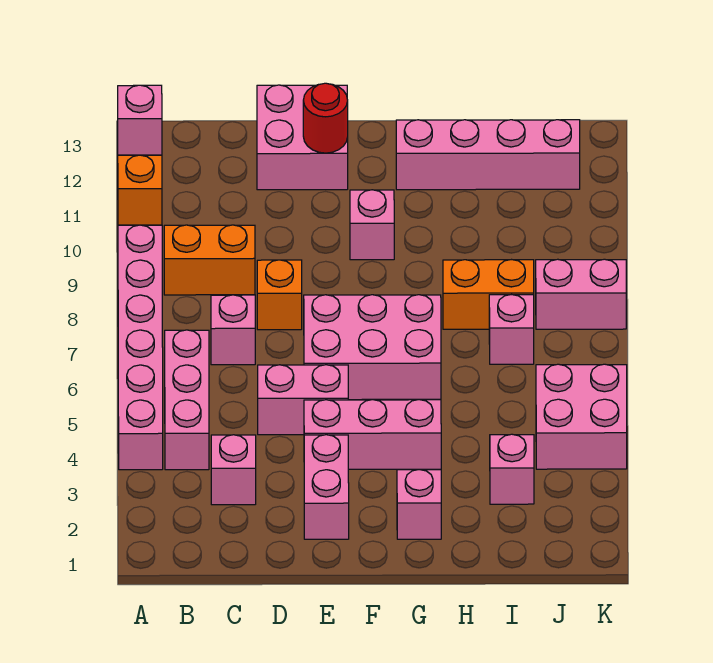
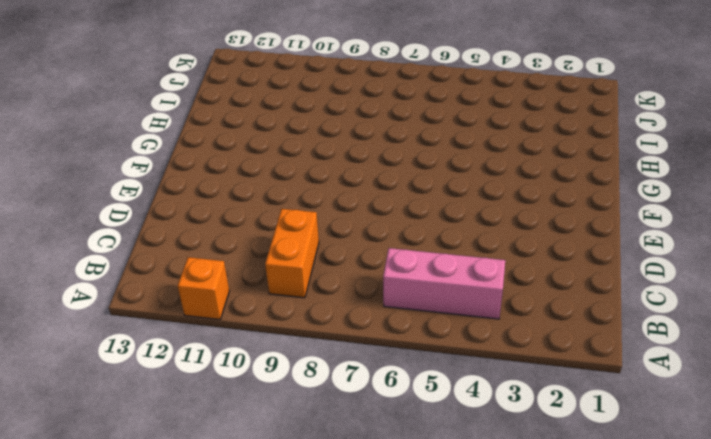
none -> pink brick A4:A9 level 1
none -> pink brick A13 level 1
none -> pink brick C3 level 1

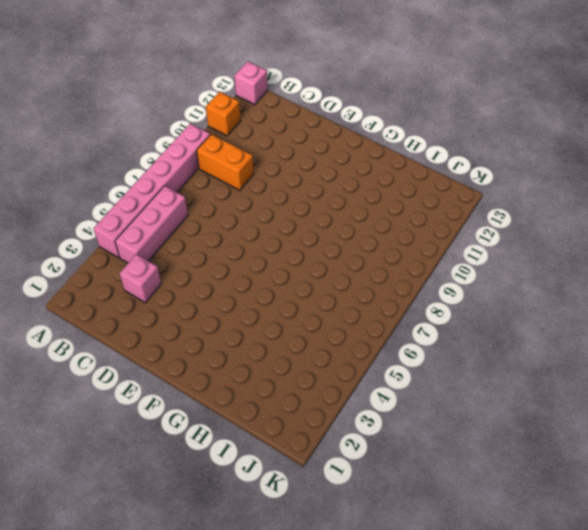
none -> pink brick C7 level 1
none -> pink brick D5:E5 level 1
none -> orange brick D8 level 1

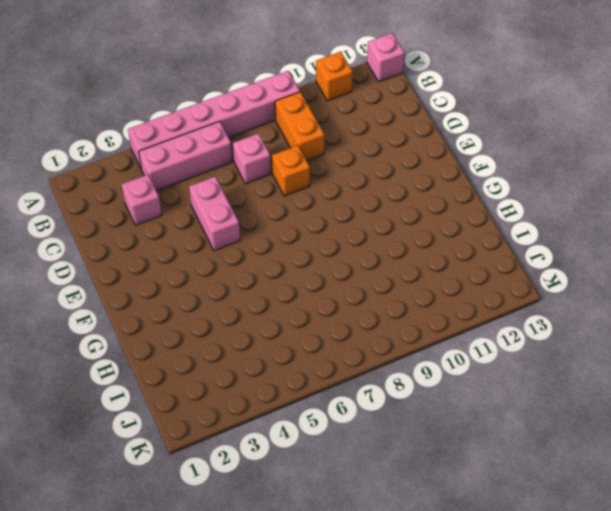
none -> pink brick D12:E13 level 1
none -> pink brick E2:E3 level 1
none -> pink brick E4:G4 level 1

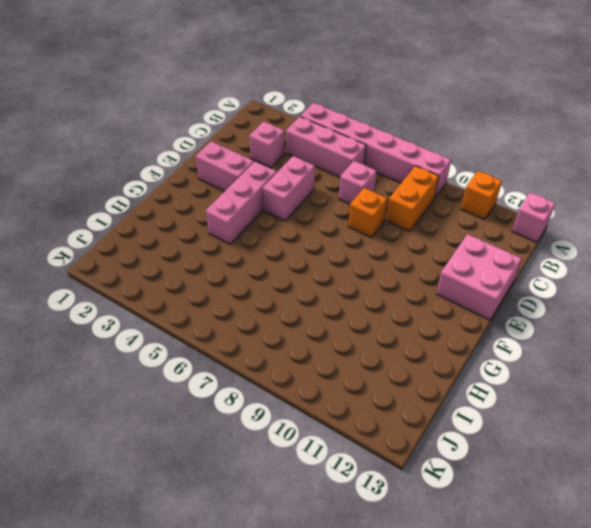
none -> pink brick E6:G7 level 1
none -> pink brick F10 level 1
none -> pink brick G2 level 1

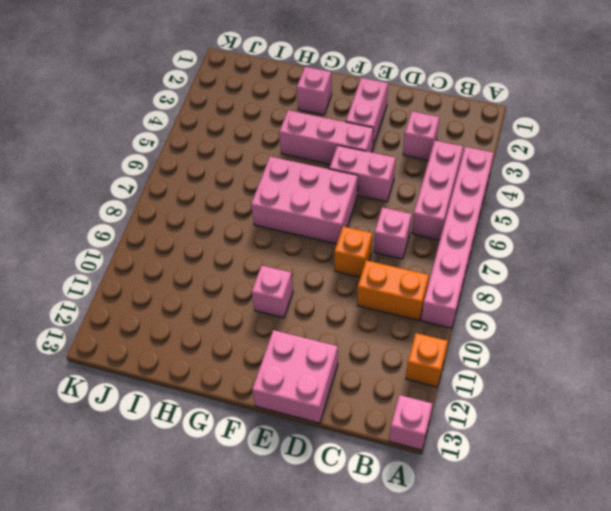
none -> pink brick G12:J12 level 1
none -> orange brick H8:I8 level 1
none -> pink brick I3 level 1

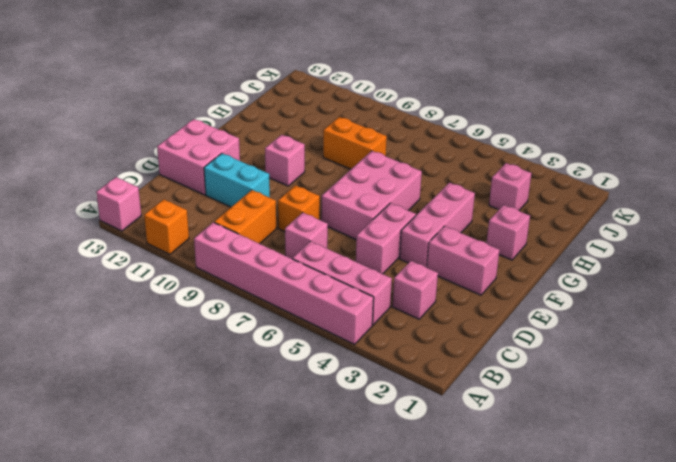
cyan brick D10:D11 level 1 -> none
orange brick H8:H9 level 1 -> orange brick H8:I8 level 1
none -> pink brick G12:J12 level 1
none -> pink brick I7 level 1
none -> pink brick J4:K5 level 1

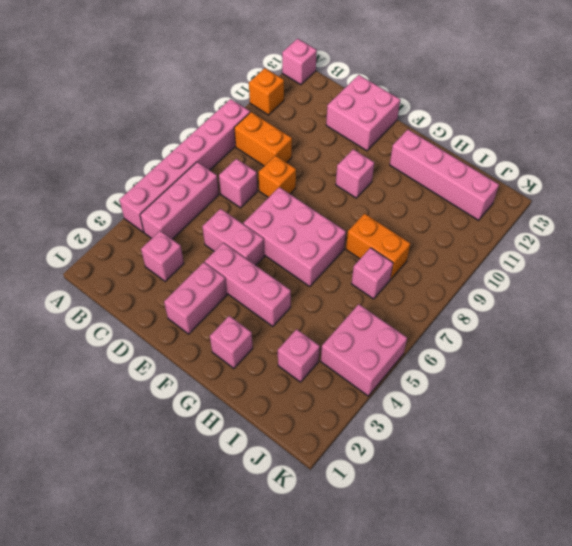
none -> pink brick J8:K8 level 1
none -> red round brick E12 level 2

